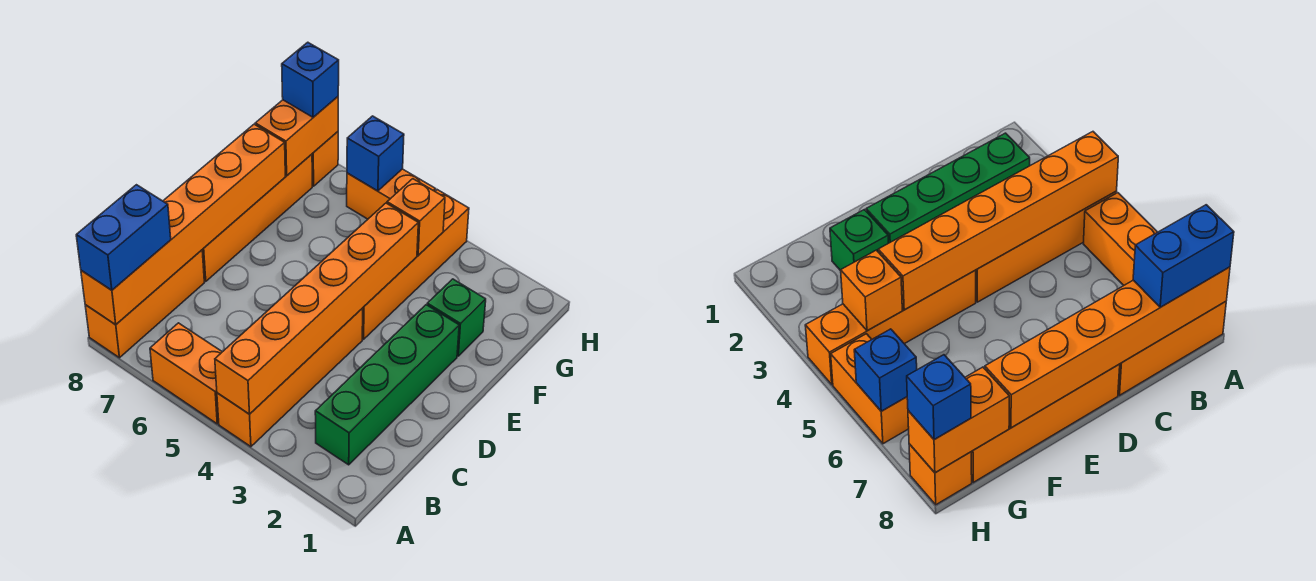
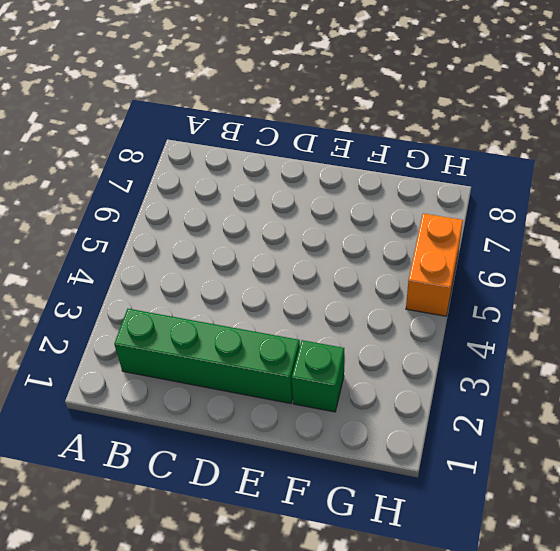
none -> orange brick A4:D4 level 1
none -> orange brick A5:A6 level 1
none -> orange brick A8:C8 level 1

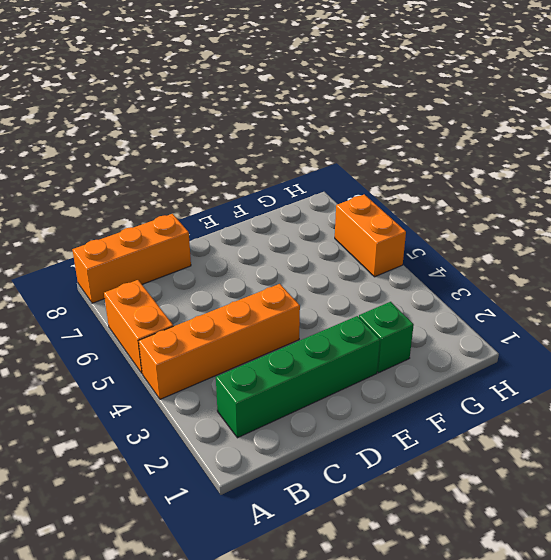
none -> orange brick D8:G8 level 1
none -> orange brick E4:H4 level 1
none -> orange brick H8 level 1

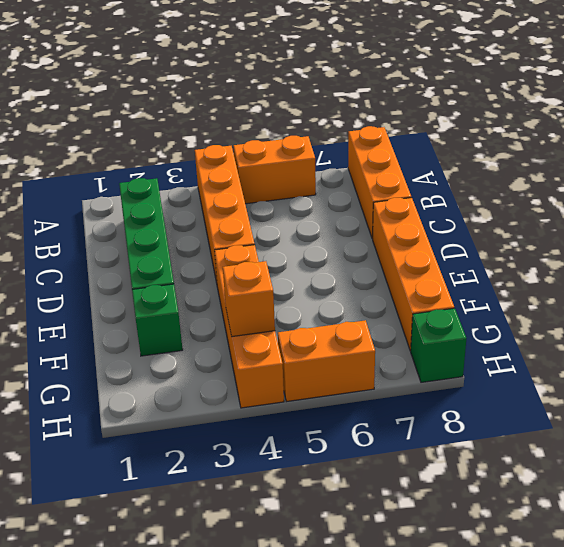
green brick H8 level 1 -> orange brick H8 level 1
none -> orange brick A4:F4 level 2
none -> orange brick A8:F8 level 2
none -> orange brick G8:H8 level 2

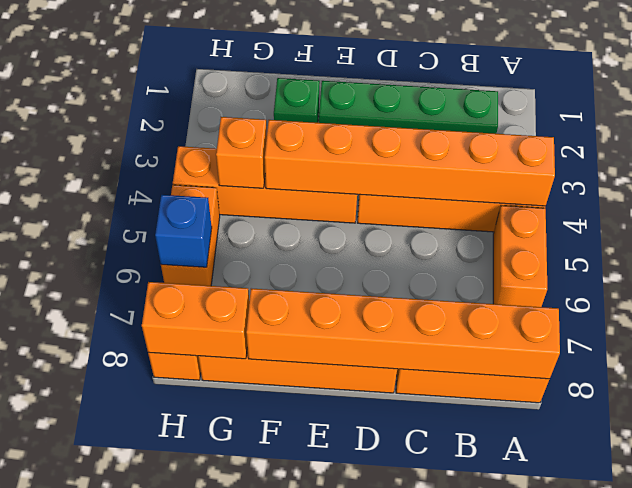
none -> blue brick A8:B8 level 3
none -> blue brick H8 level 3

